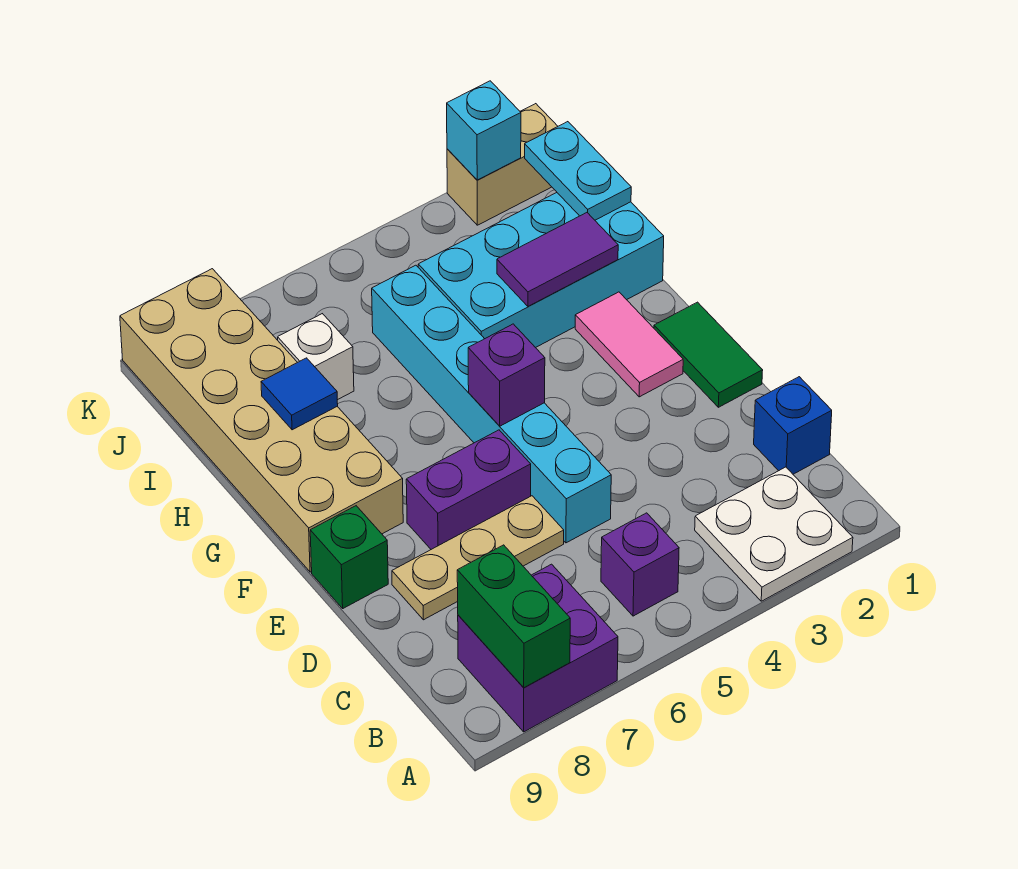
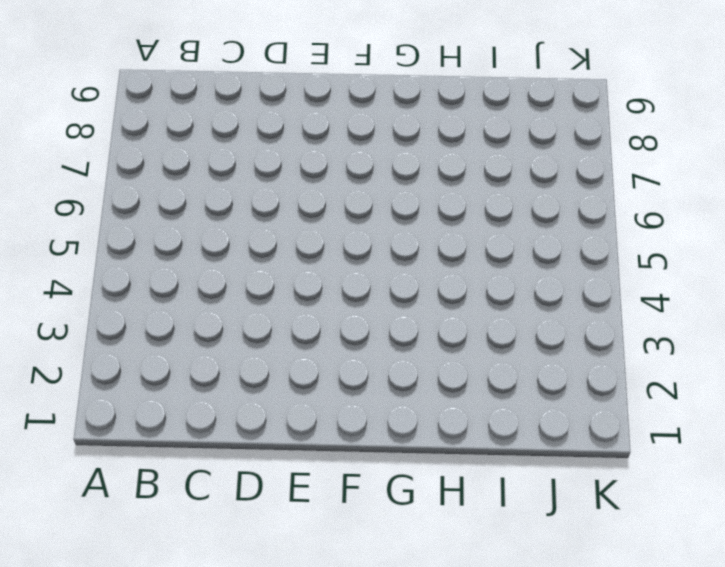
none -> white plate A2:B3 level 1
none -> purple brick A7:B8 level 1
none -> purple brick B5 level 1

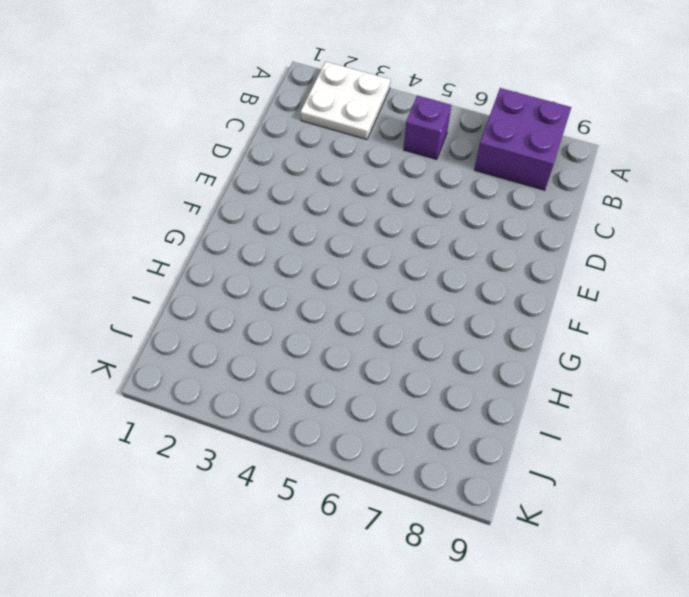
none -> blue brick C1 level 1
none -> cyan brick D5:I5 level 1
none -> tan plate D6:D8 level 1

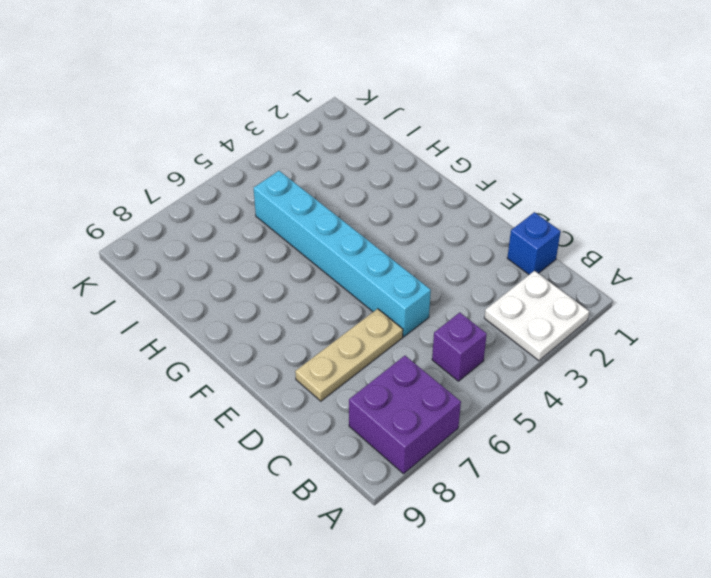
none -> green tile E1:F1 level 1
none -> purple brick E6:E7 level 1
none -> green brick E9 level 1

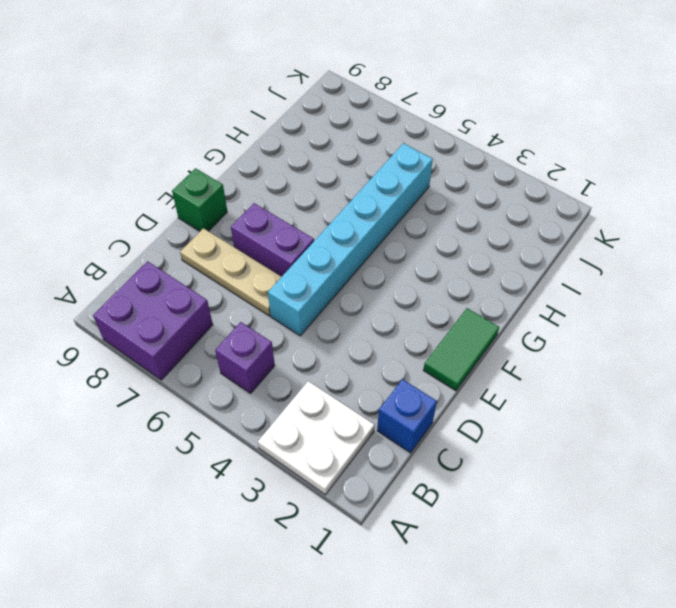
none -> pink tile F2:G2 level 1
none -> tan brick F8:K9 level 1
none -> cyan brick H1:I4 level 1

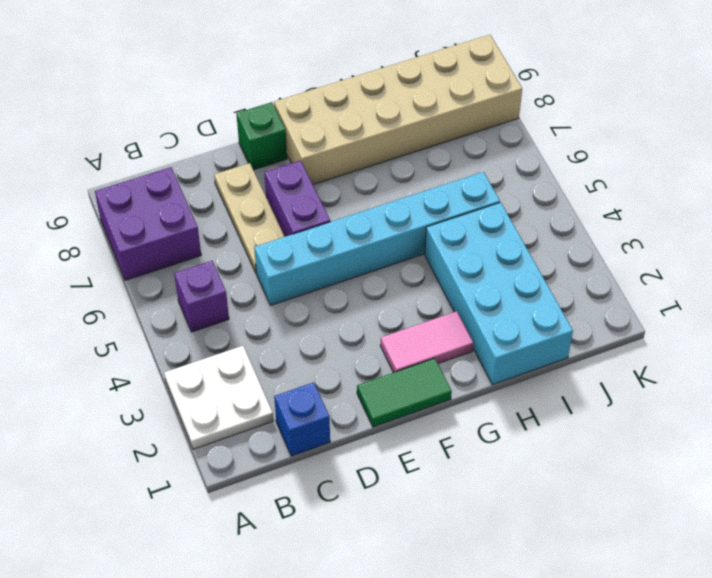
none -> white brick I7 level 1
none -> tan brick K1:K2 level 1
none -> green brick A8:B8 level 2

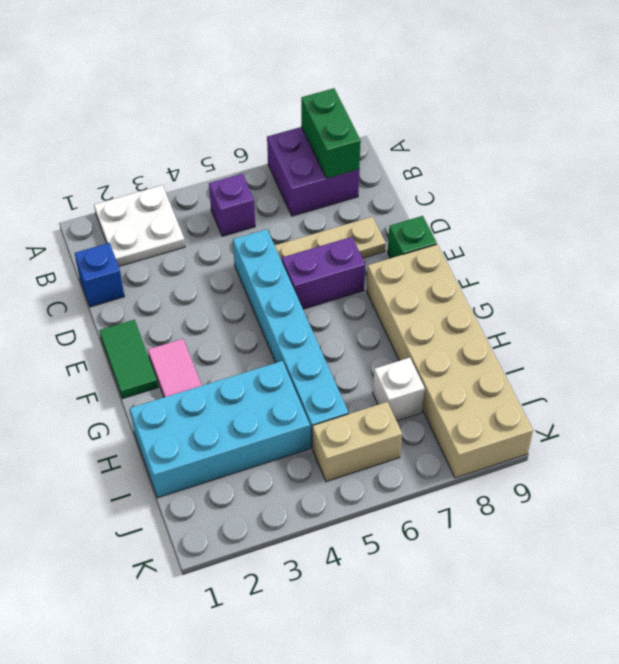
tan brick J5:J6 level 1 -> tan brick K1:K2 level 1
none -> purple brick F5 level 2
none -> purple tile H2:H3 level 2
none -> blue tile H8 level 2

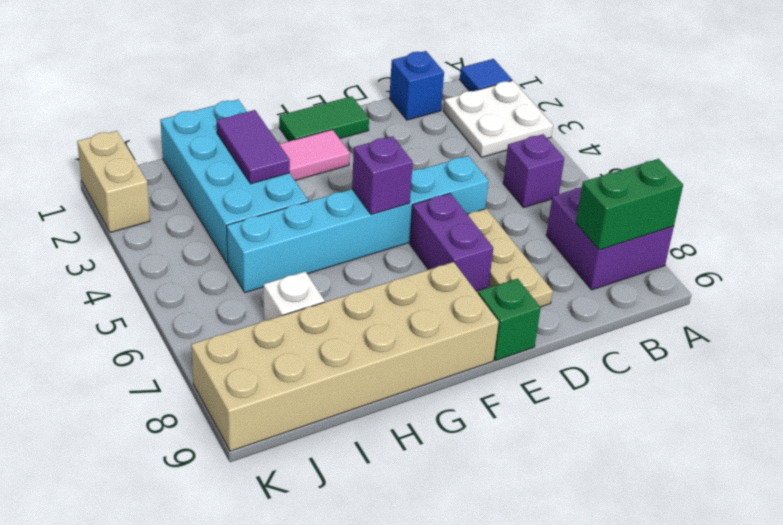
blue tile A1 level 1 -> blue tile H8 level 2
none -> cyan plate I1:J1 level 2
none -> cyan brick K2 level 2

